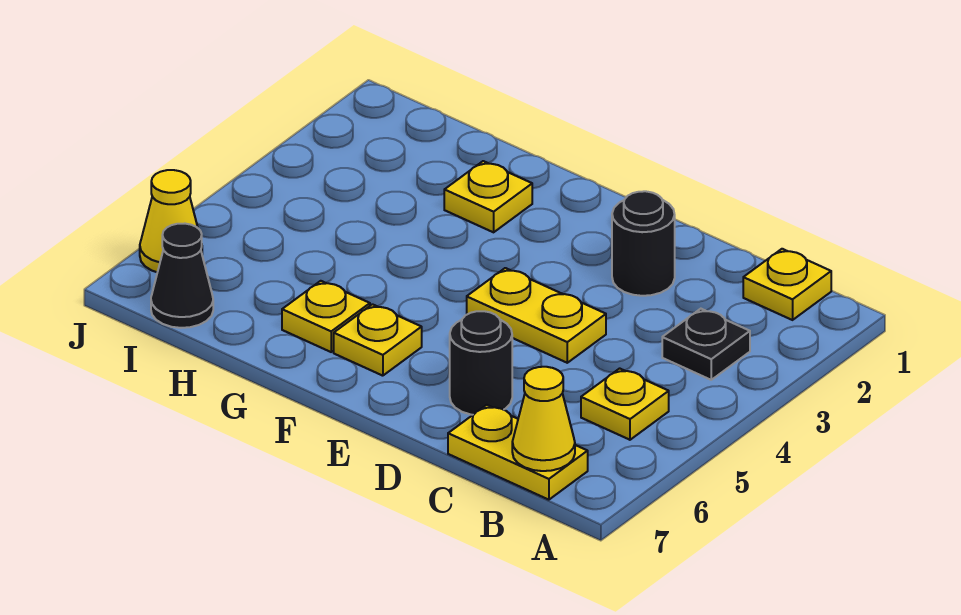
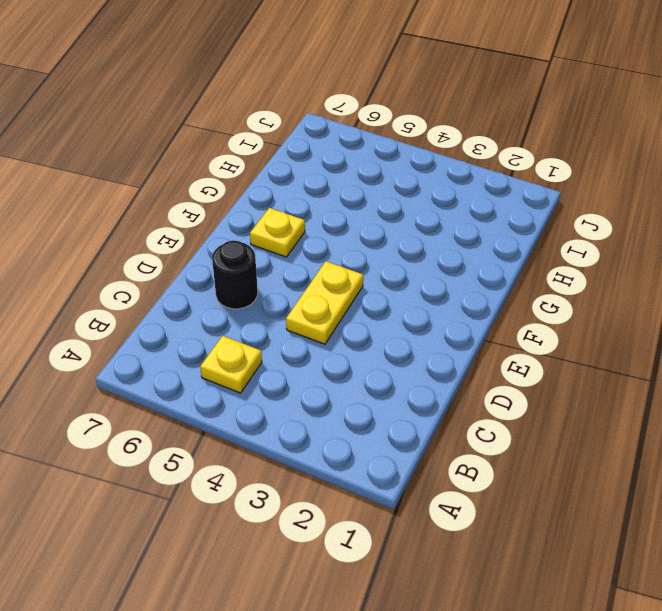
none -> yellow plate B1 level 1
none -> black plate B3 level 1
none -> yellow plate B7:C7 level 1

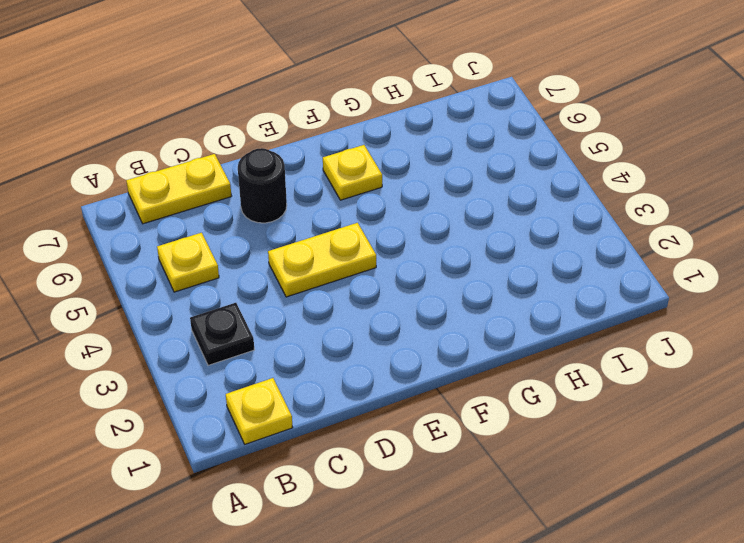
none -> black round brick D2 level 1
none -> yellow plate G2 level 1
none -> yellow plate G6 level 1

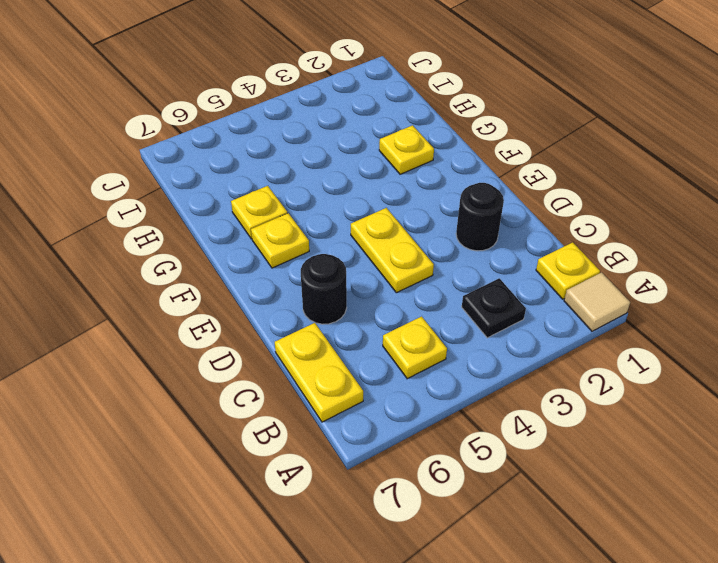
tan tile A1 level 1 -> none
none -> black cone I7 level 1
none -> yellow cone J6 level 1
none -> yellow cone B7 level 2

